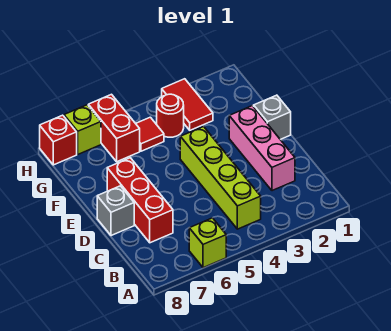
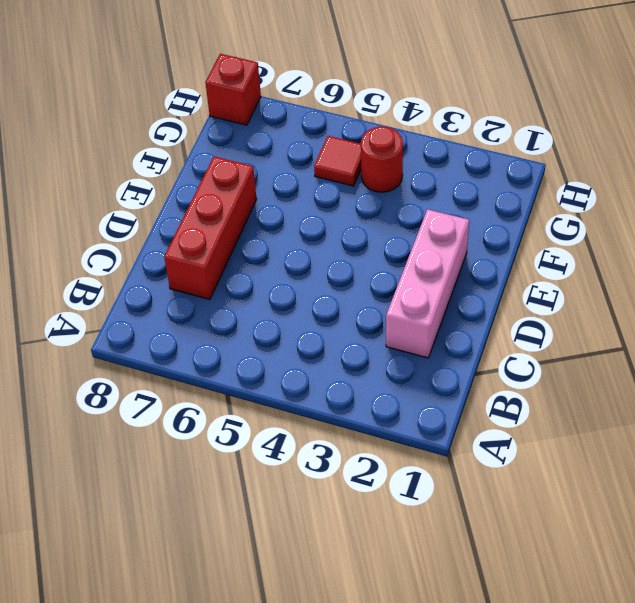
none -> lime brick A6 level 1
none -> lime brick B4:E4 level 1
none -> grey brick D8 level 1

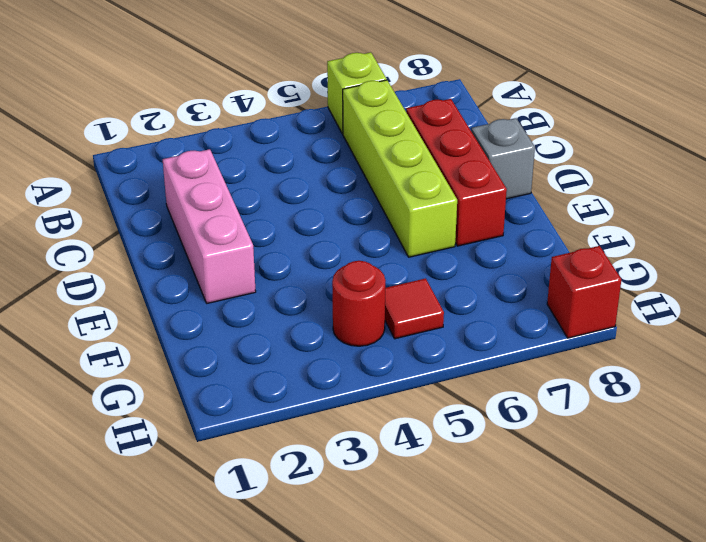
lime brick B6:E6 level 1 -> lime brick B4:E4 level 1
none -> grey brick E1 level 1
none -> red tile G3:H3 level 1
none -> red brick G6:H6 level 1

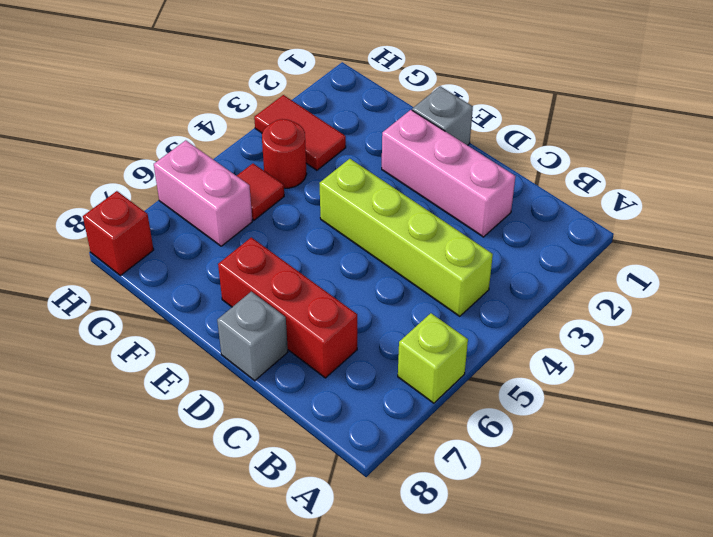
pink brick G6:H6 level 1 -> red brick G6:H6 level 1
none -> lime brick H7 level 1

